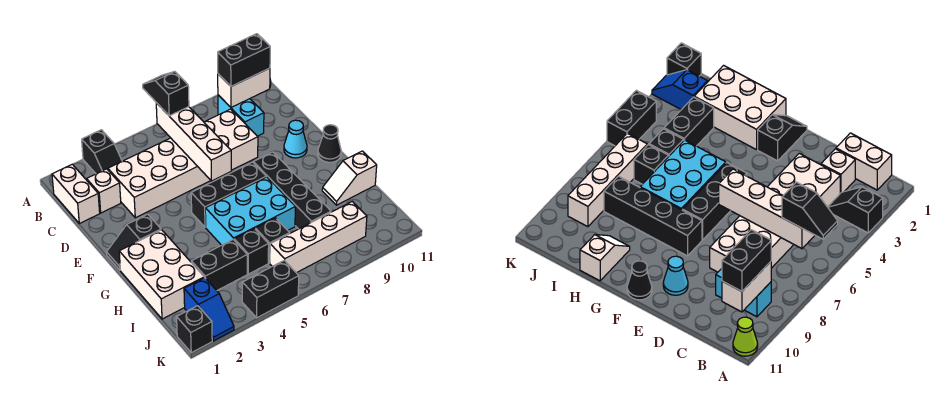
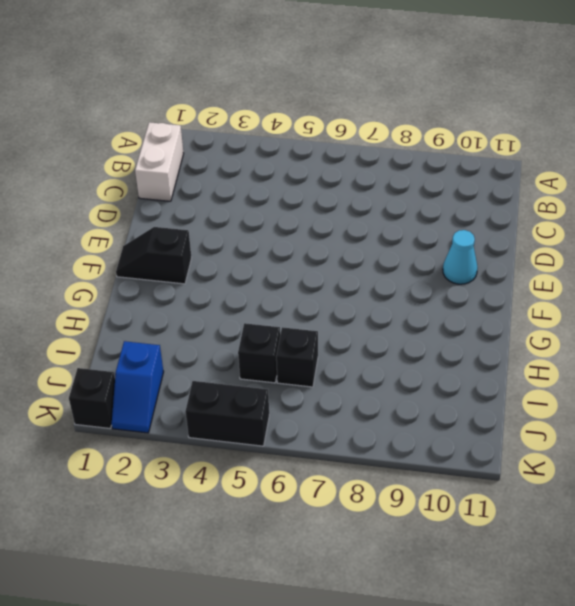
none -> black slope A3:B3 level 1 top A
none -> lime cone A11 level 1
none -> cyan brick B9:C9 level 1

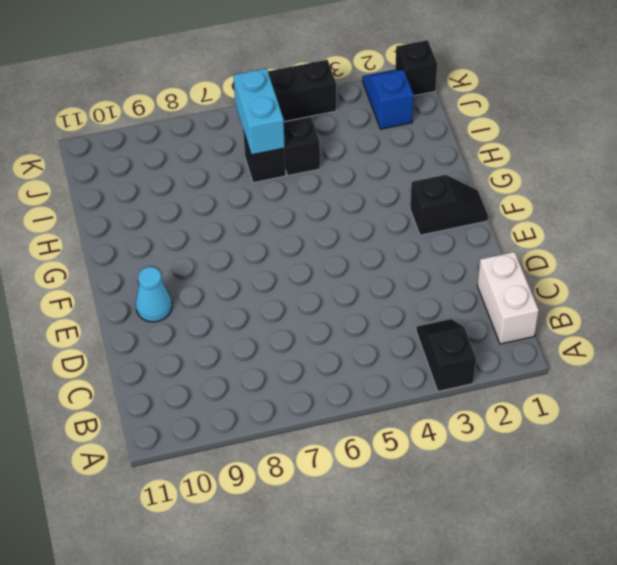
cyan brick I6:J6 level 2 -> cyan brick B9:C9 level 1
none -> lime cone A11 level 1
none -> white brick C2 level 1
none -> white brick C3:D8 level 1

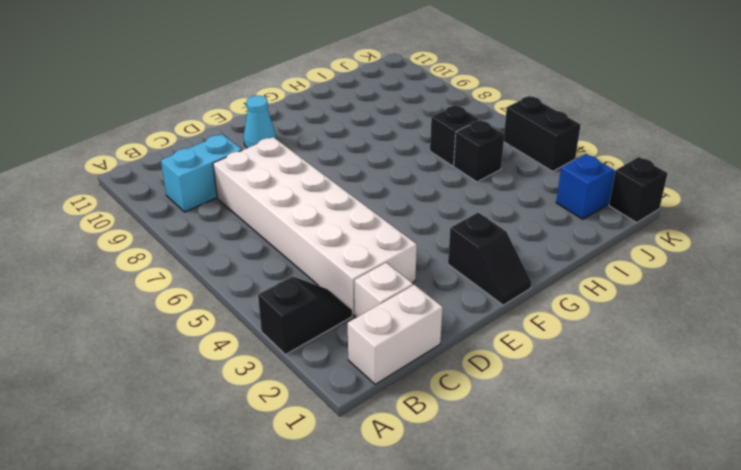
none -> lime cone A11 level 1
none -> black brick F5:F7 level 1
none -> black brick F8:I8 level 1

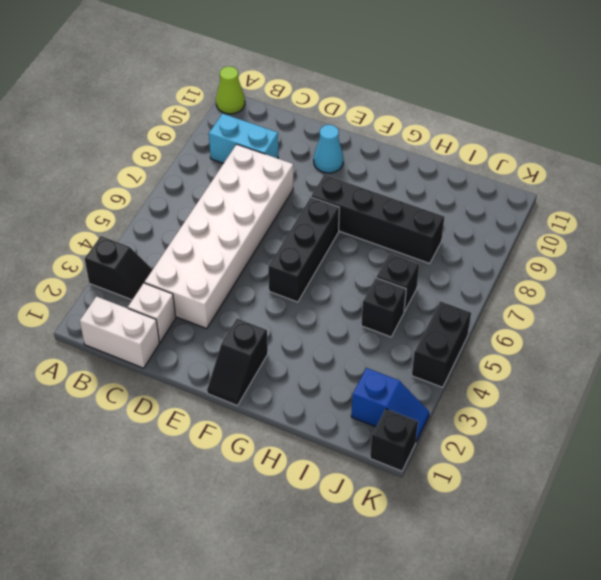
none -> black cone F11 level 1
none -> white brick G1:I2 level 1
none -> cyan brick G5:H7 level 1

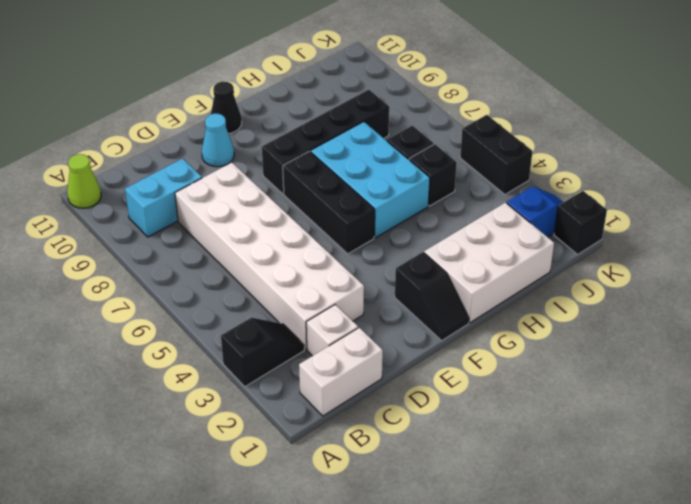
none -> white slope H10:H11 level 1 top 11
none -> black brick I3:I4 level 1
none -> white brick J6:J9 level 1

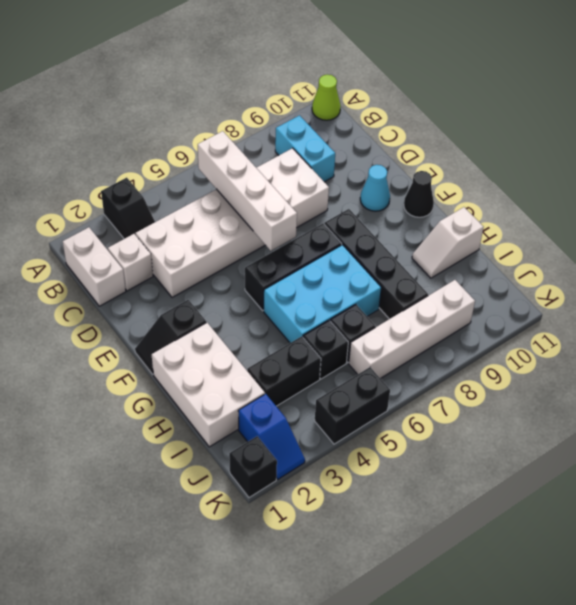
none -> white brick B9:B10 level 2
none -> black slope A6:B6 level 3 top B
none -> black brick B9:B10 level 3

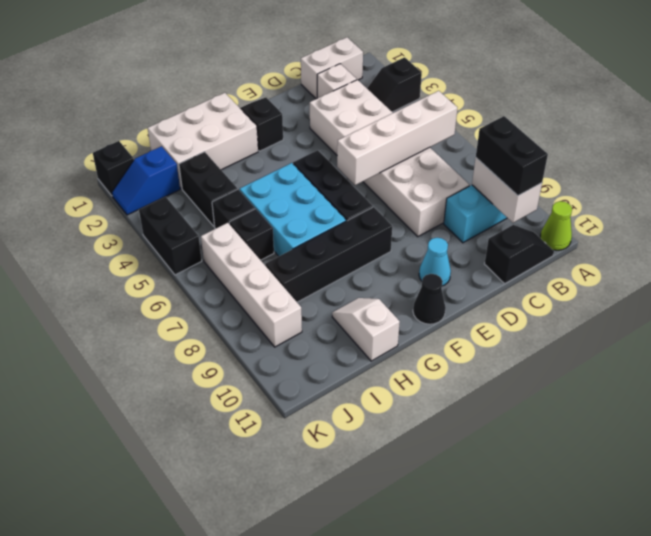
black slope B11:C11 level 1 top C -> black slope A6:B6 level 3 top B

